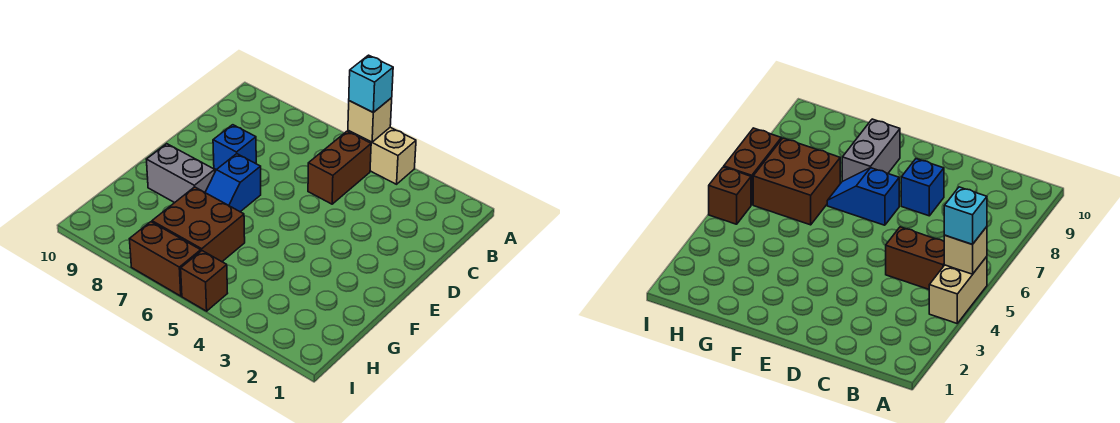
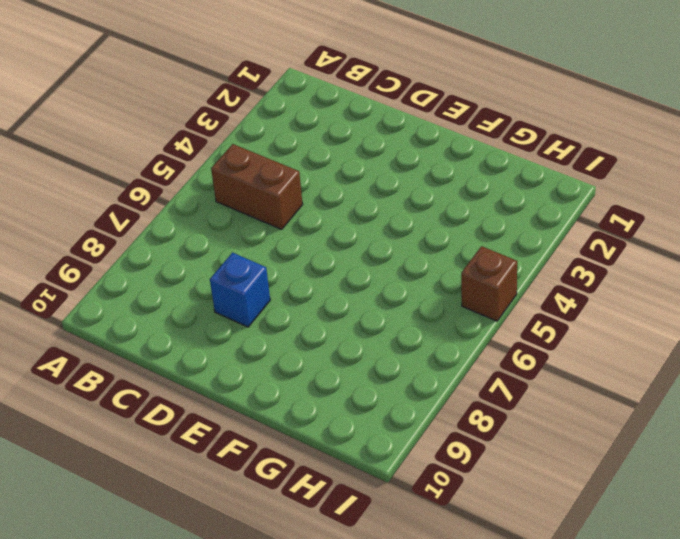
none -> tan brick A4:A5 level 1
none -> blue slope E7:F7 level 1 top E

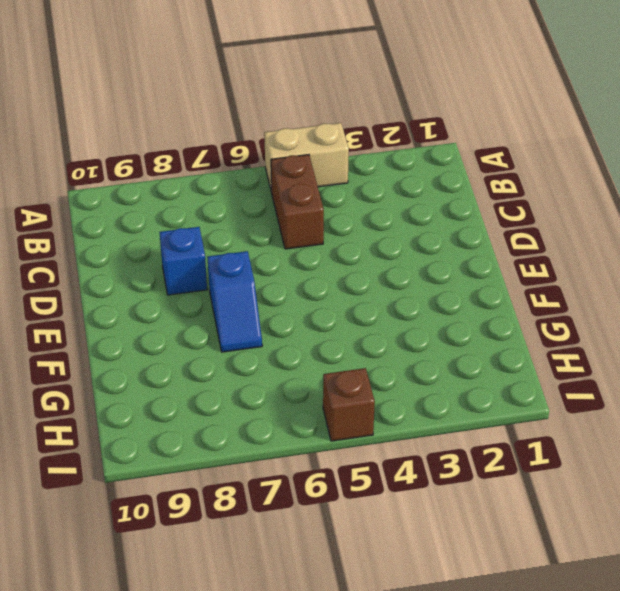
none -> grey brick F8:F9 level 1
none -> brown brick G6:H7 level 1

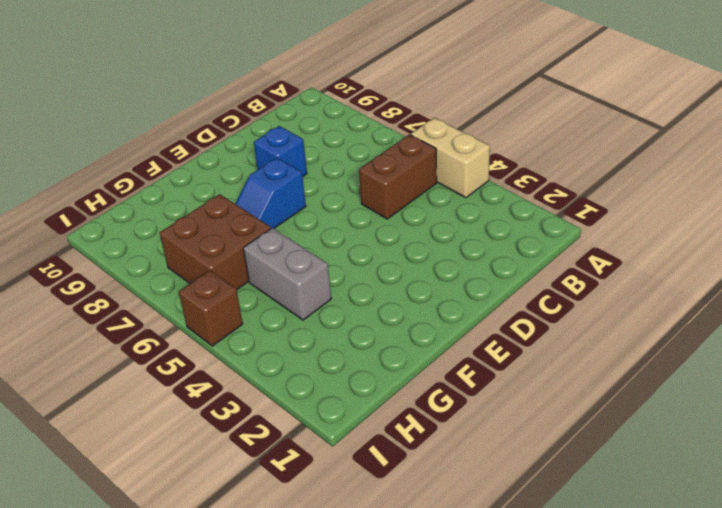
grey brick G4:G5 level 1 -> grey brick F8:F9 level 1
none -> brown brick I6:I7 level 1
none -> tan brick A5 level 2

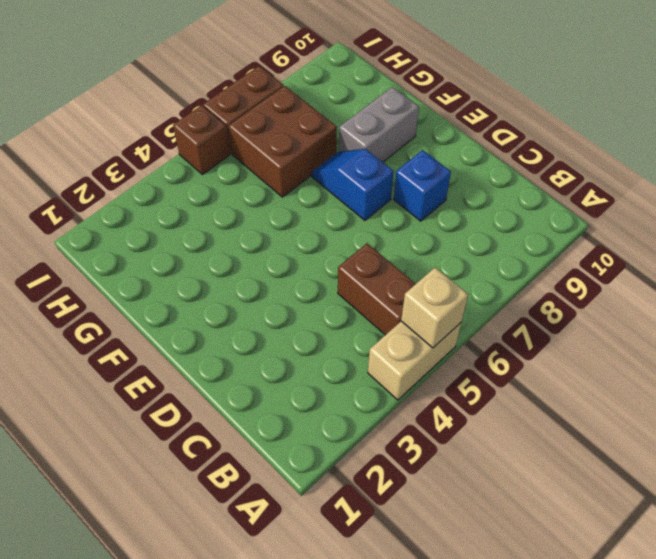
none -> cyan brick A5 level 3

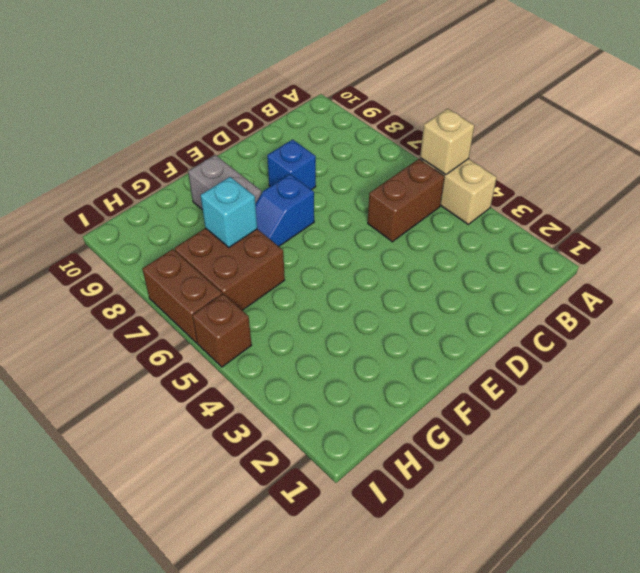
cyan brick G7 level 2 -> cyan brick A5 level 3

